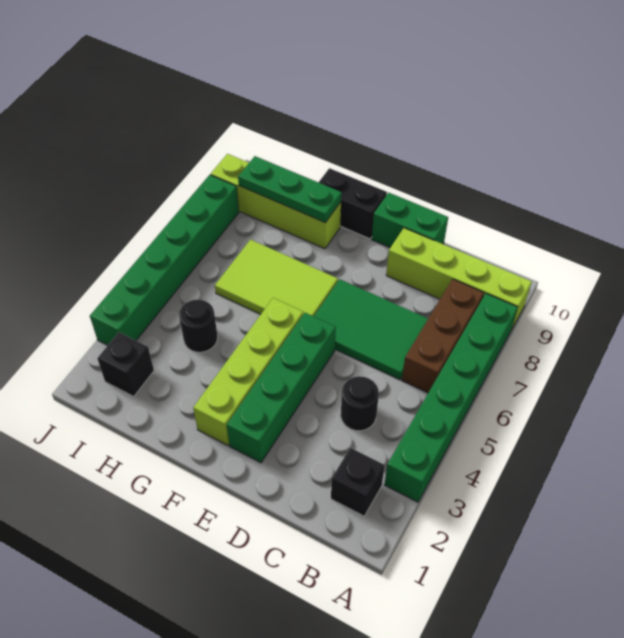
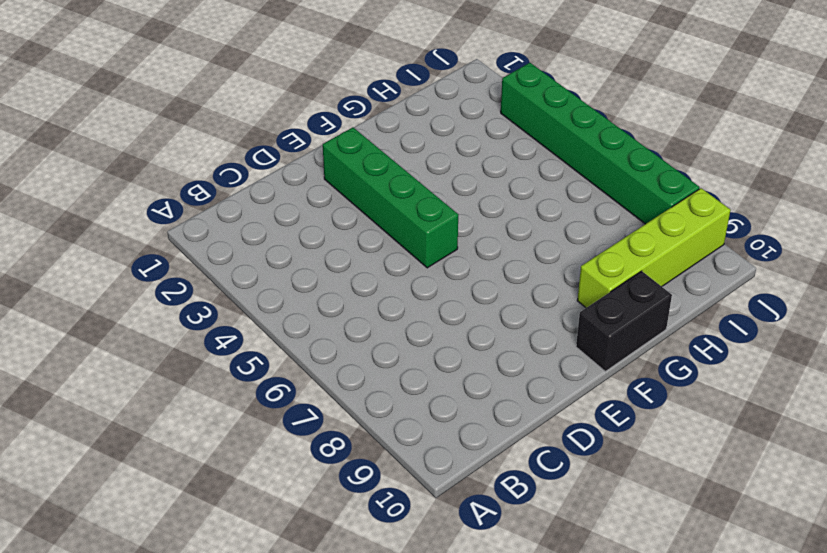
none -> green brick A3:A8 level 1
none -> lime brick A9:D9 level 1
none -> black brick B2 level 1

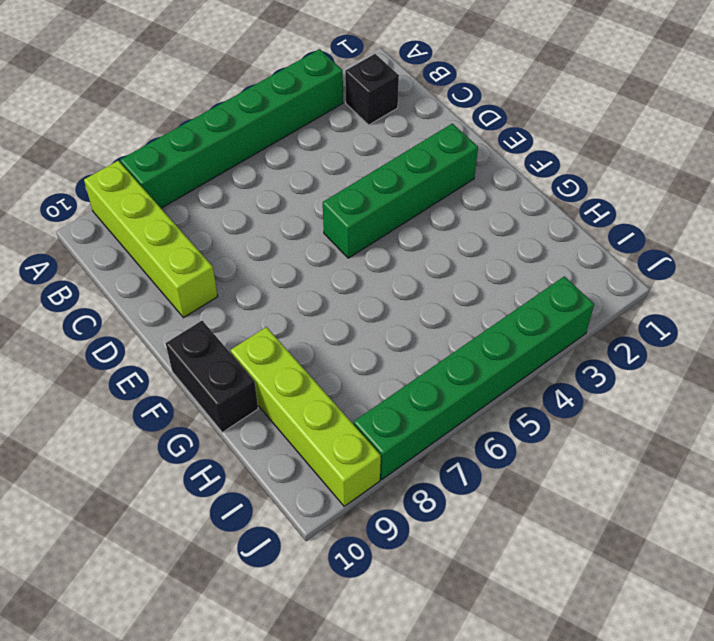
none -> brown brick B6:B8 level 1
none -> black round brick C4 level 1
none -> green tile C6:E7 level 1

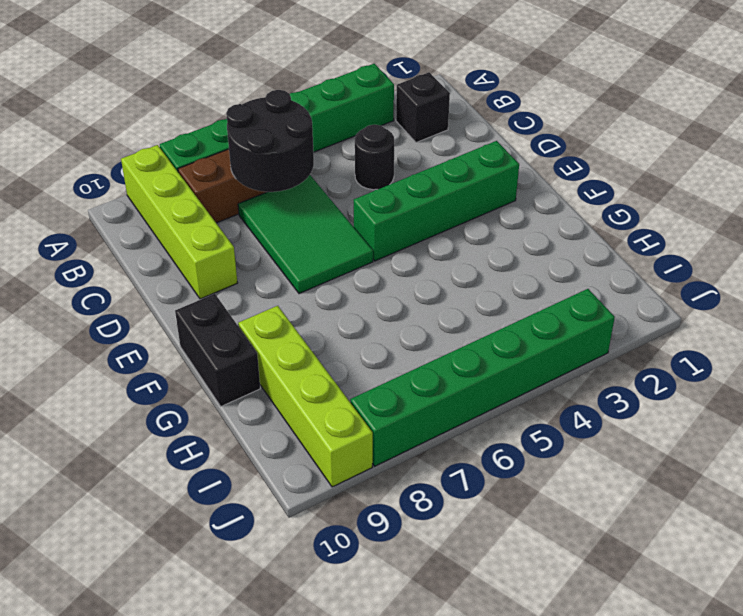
black round brick B6:C7 level 2 -> none
none -> green brick D10:E10 level 1
none -> lime brick F2:F5 level 1
none -> lime tile F6:H7 level 1

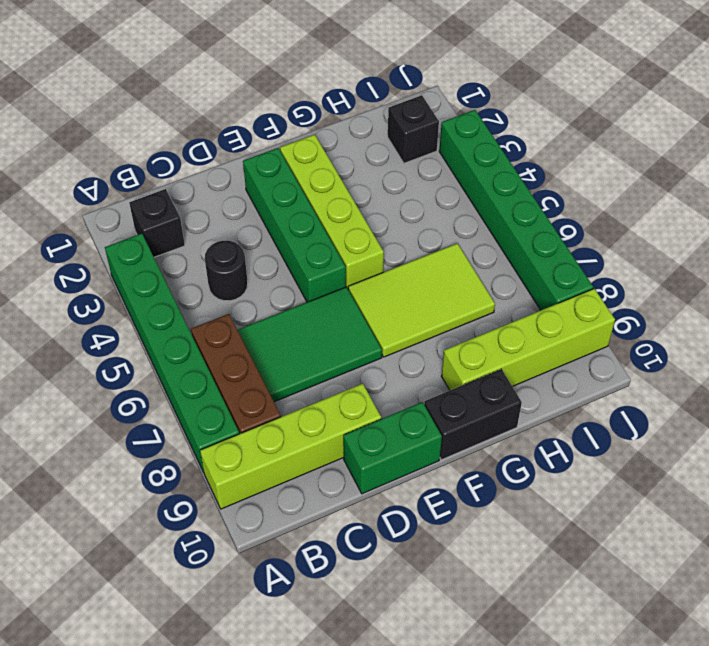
none -> black round brick H4 level 1
none -> green plate G9:I9 level 2

